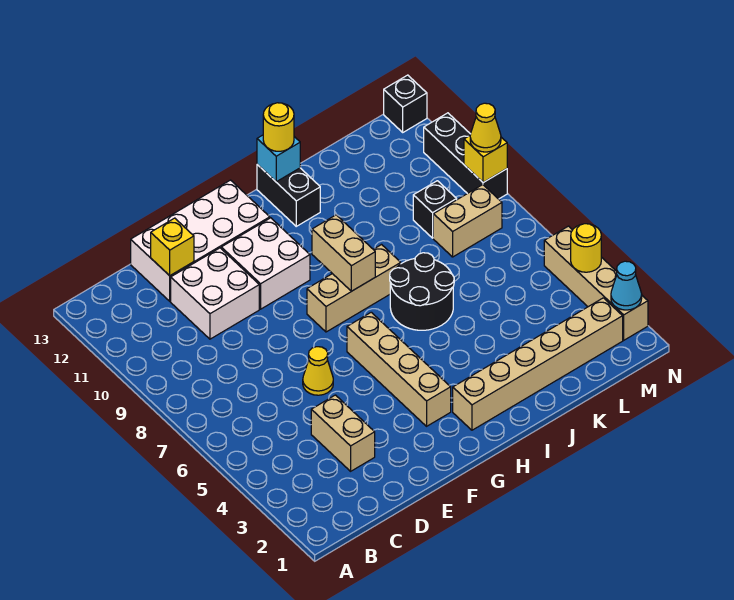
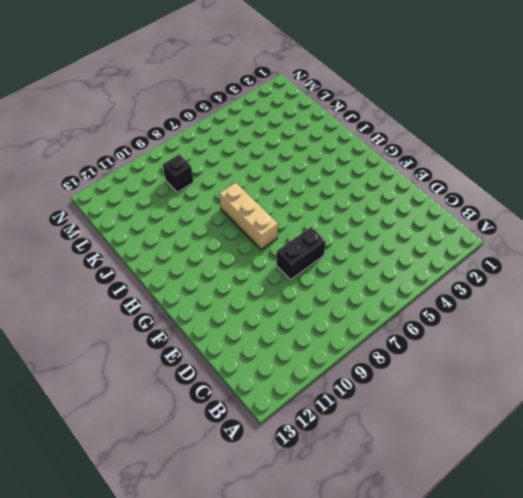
black brick E7:E8 level 1 -> black brick I12:I13 level 1
none -> tan brick D3:D4 level 1
none -> white brick D10:E11 level 1
none -> white brick D12:G13 level 1

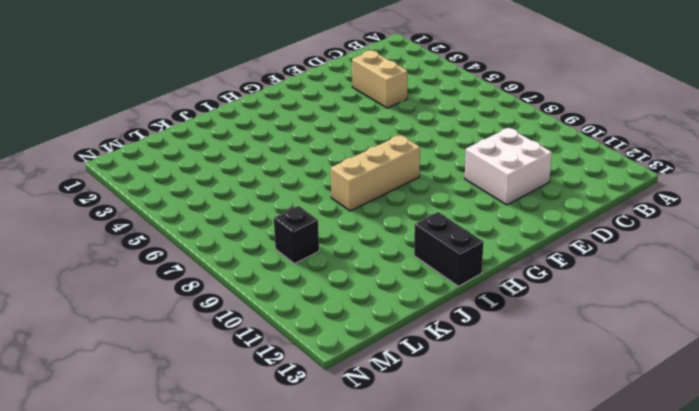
none -> white brick D12:G13 level 1
none -> yellow cone E6 level 1
none -> white brick F10:G11 level 1

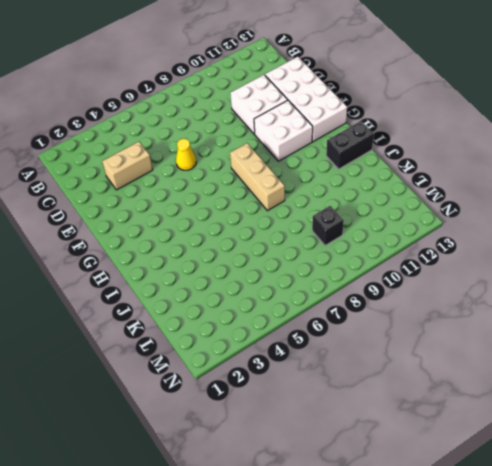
none -> tan brick G3:G6 level 1
none -> tan brick H2:M2 level 1
none -> black round brick I6:J7 level 1

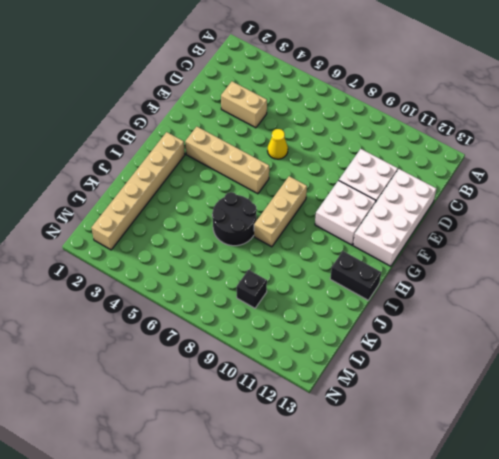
none -> tan brick L8:M8 level 1
none -> tan brick N2:N5 level 1
none -> black brick N9:N11 level 1

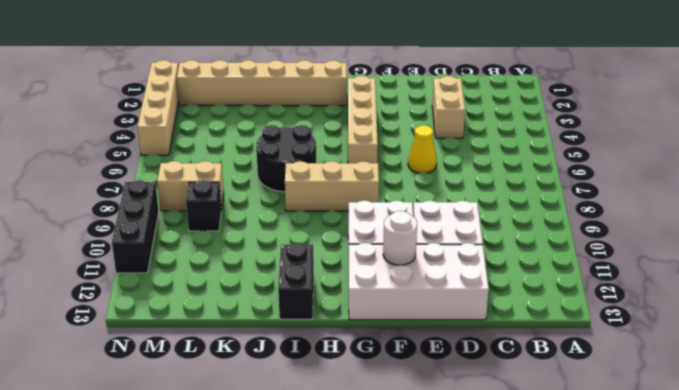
white round brick F12 level 2 -> none
none -> black brick N13 level 1
none -> yellow brick D12 level 2
none -> tan brick H8:H9 level 2

